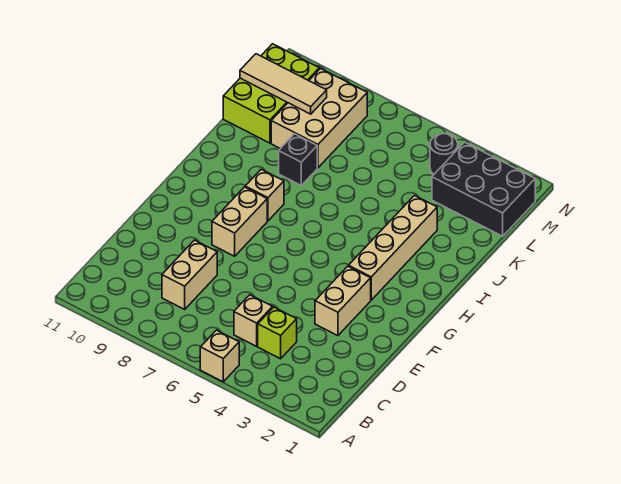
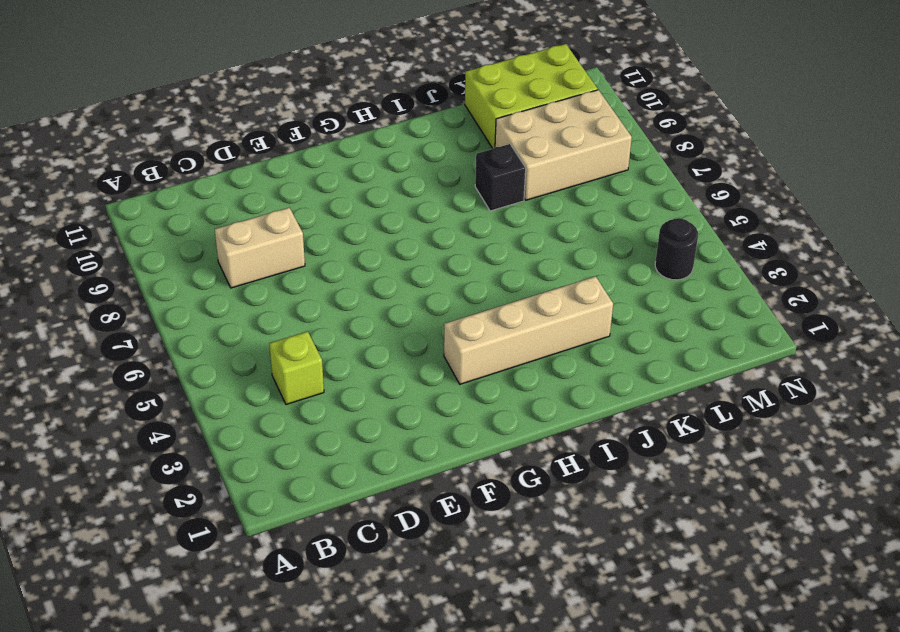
none -> tan brick A5 level 1
none -> tan brick C5 level 1
none -> tan brick E3:F3 level 1

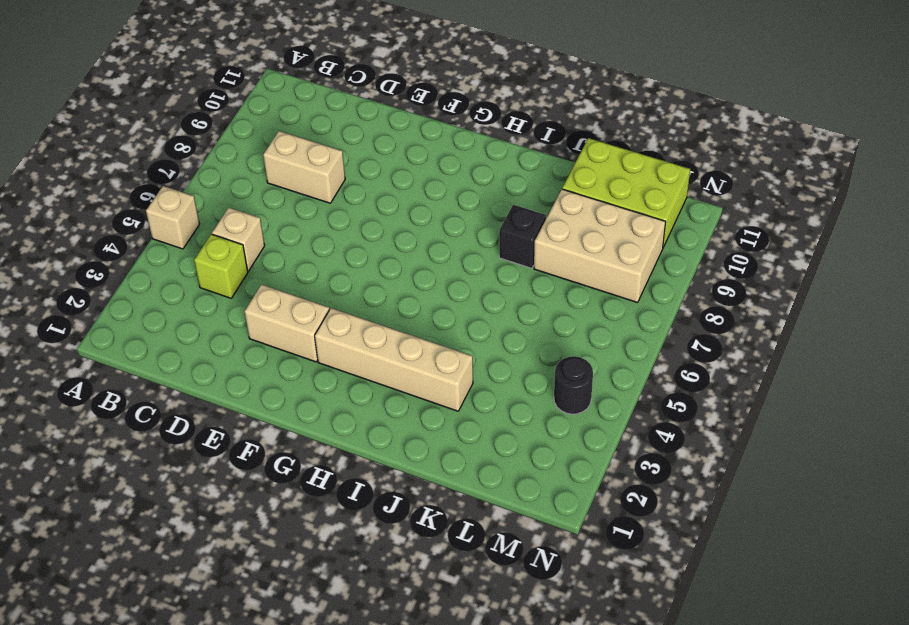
none -> tan brick F8:G8 level 1
none -> tan brick H8 level 1
none -> black brick L1:M3 level 1

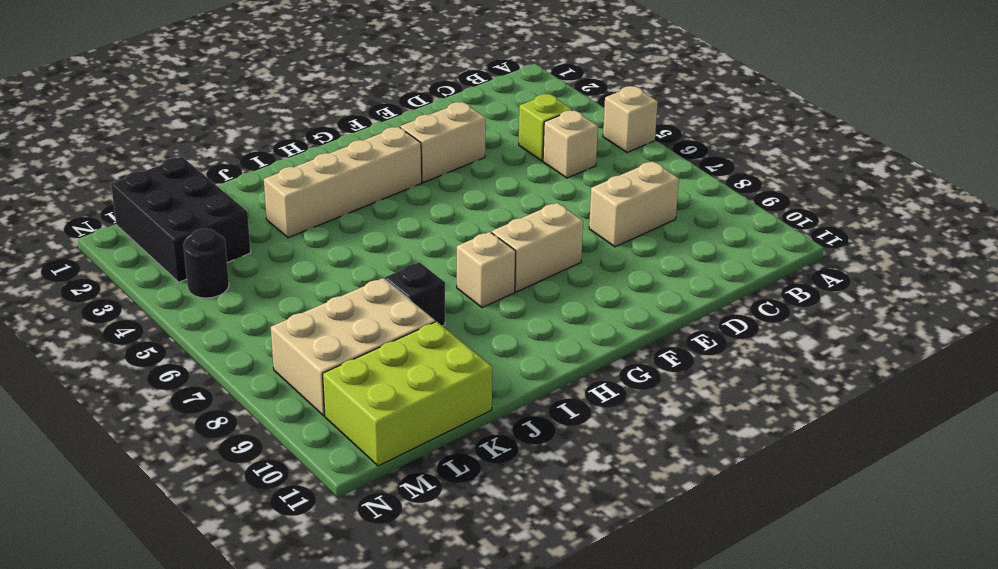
none -> tan tile L9:L11 level 2

